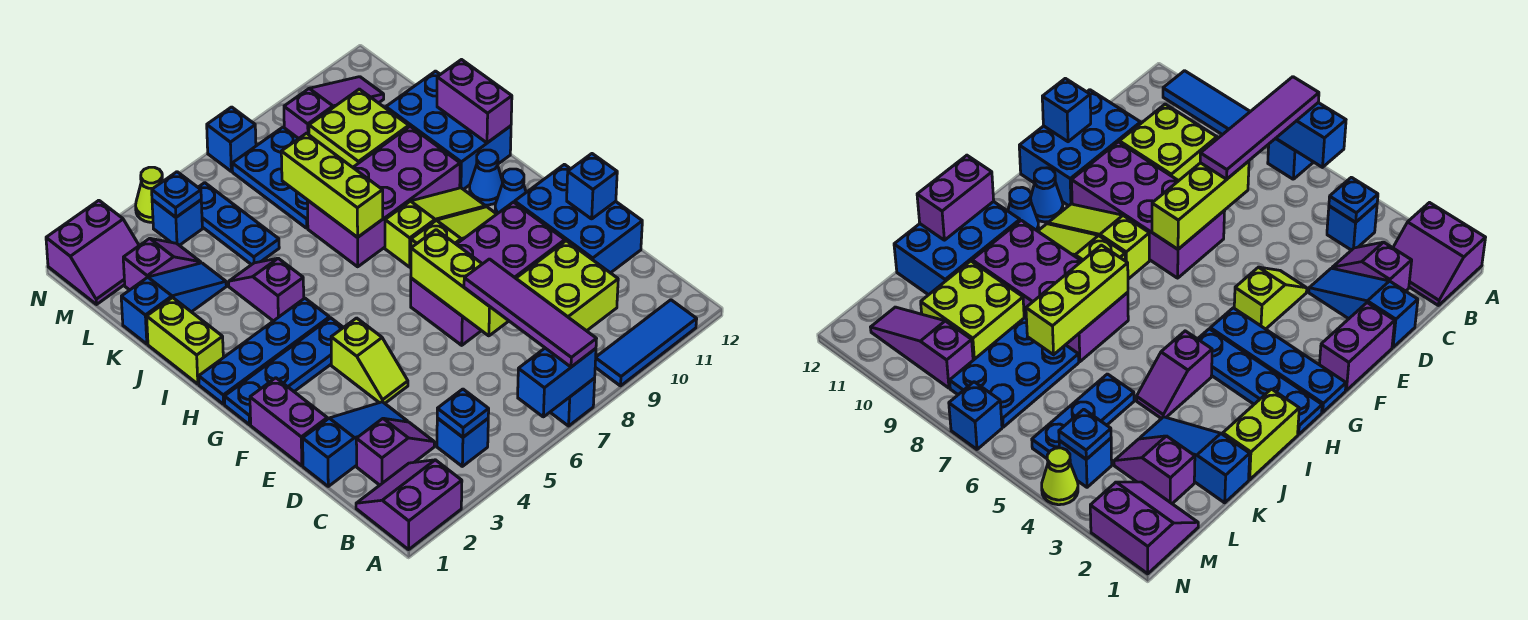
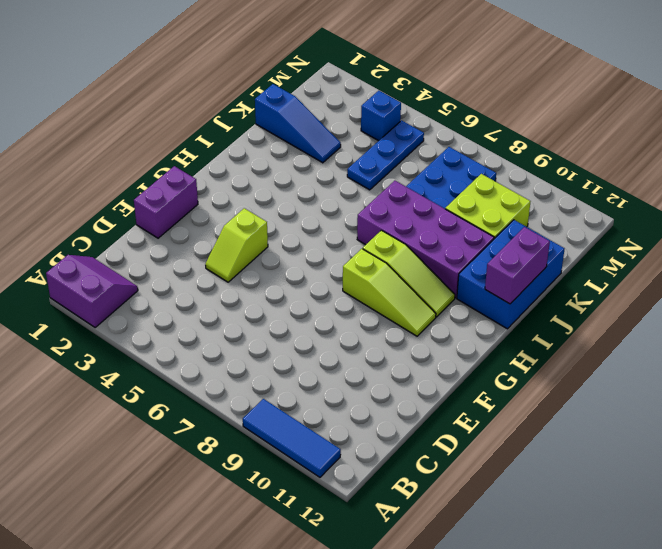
none -> blue brick A7 level 1
none -> blue brick B4 level 1
none -> purple slope C2:C3 level 1 top 2
none -> lime brick C9:D10 level 1

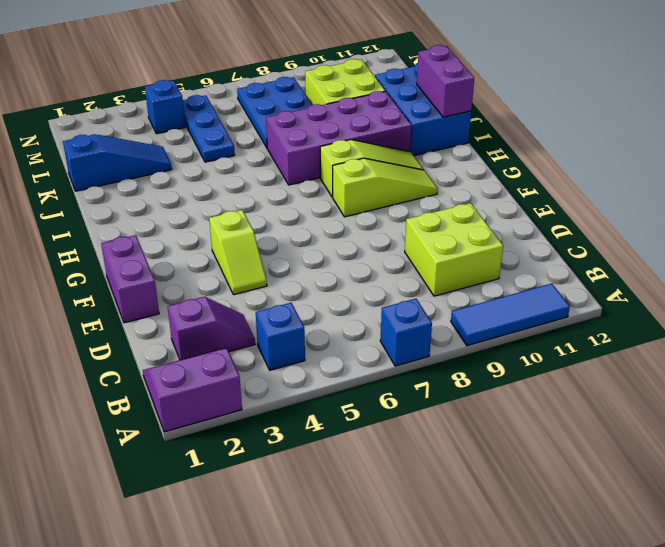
none -> blue slope D1:D3 level 1 top 1
none -> blue brick D11:F12 level 1
none -> purple brick E7:F10 level 1
none -> blue plate G1:G4 level 1

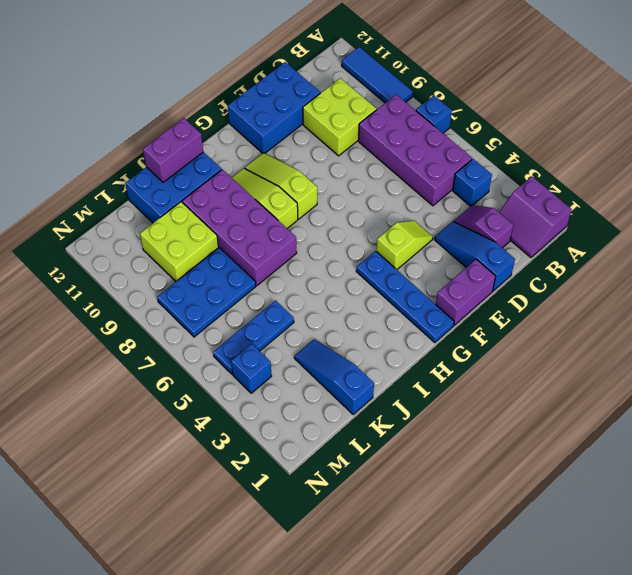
purple brick B5:C8 level 1 -> purple brick E7:F10 level 1
none -> blue cone G11 level 1
none -> blue plate H1:H4 level 1
none -> blue cone H11 level 1
none -> lime brick I1:J1 level 1

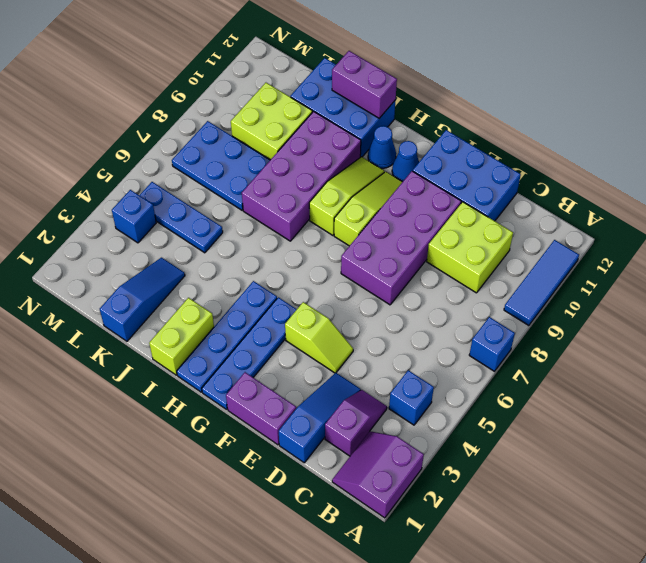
lime brick I1:I2 level 1 -> lime brick I1:J1 level 1
none -> purple slope I4:J4 level 1 top I
none -> purple slope L2:L3 level 1 top 2
none -> purple slope M1:N2 level 1 top N
none -> purple slope M9:M11 level 1 top 9

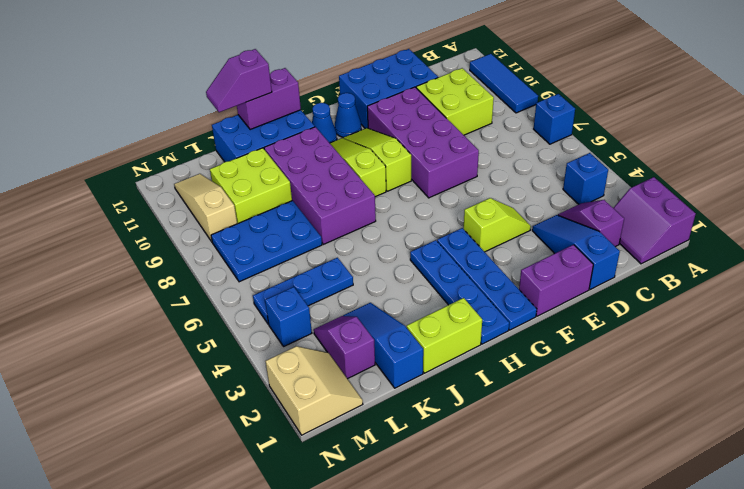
purple slope J12:K12 level 3 top J -> purple slope I4:J4 level 1 top I
tan slope M1:N2 level 1 top N -> purple slope M1:N2 level 1 top N
tan slope M9:M11 level 1 top 9 -> purple slope M9:M11 level 1 top 9
none -> lime cone N4 level 1
none -> blue brick N7 level 1
none -> blue brick A6:A7 level 2
none -> blue plate B4 level 2

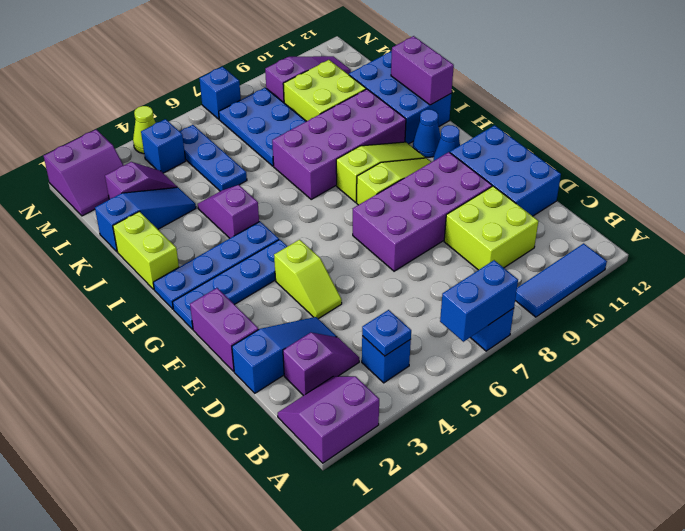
none -> lime brick D7:F7 level 2
none -> blue brick E12 level 2
none -> lime brick I7:K7 level 2
none -> blue plate M4 level 2

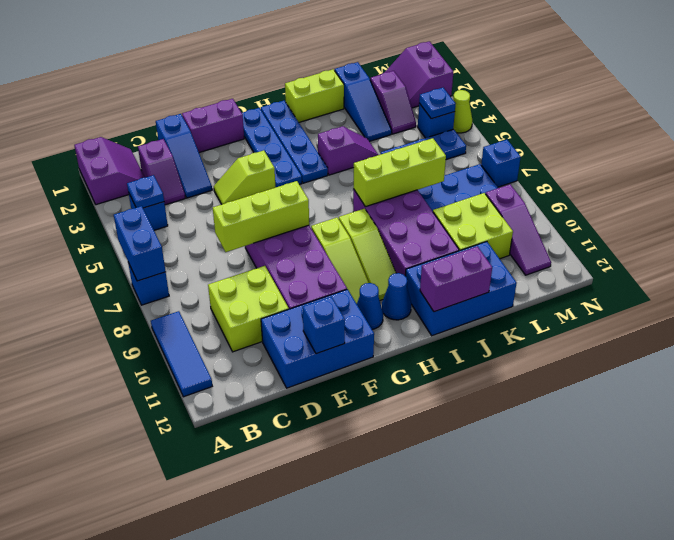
none -> purple tile A7:D7 level 3

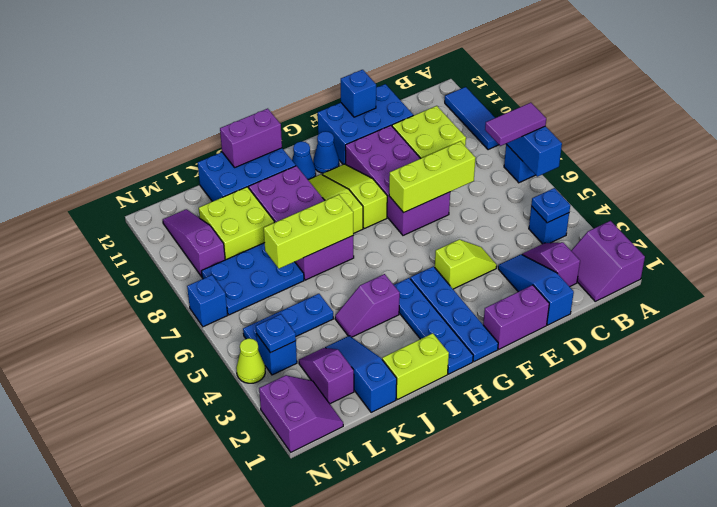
purple tile A7:B7 level 3 -> purple tile A7:D7 level 3

